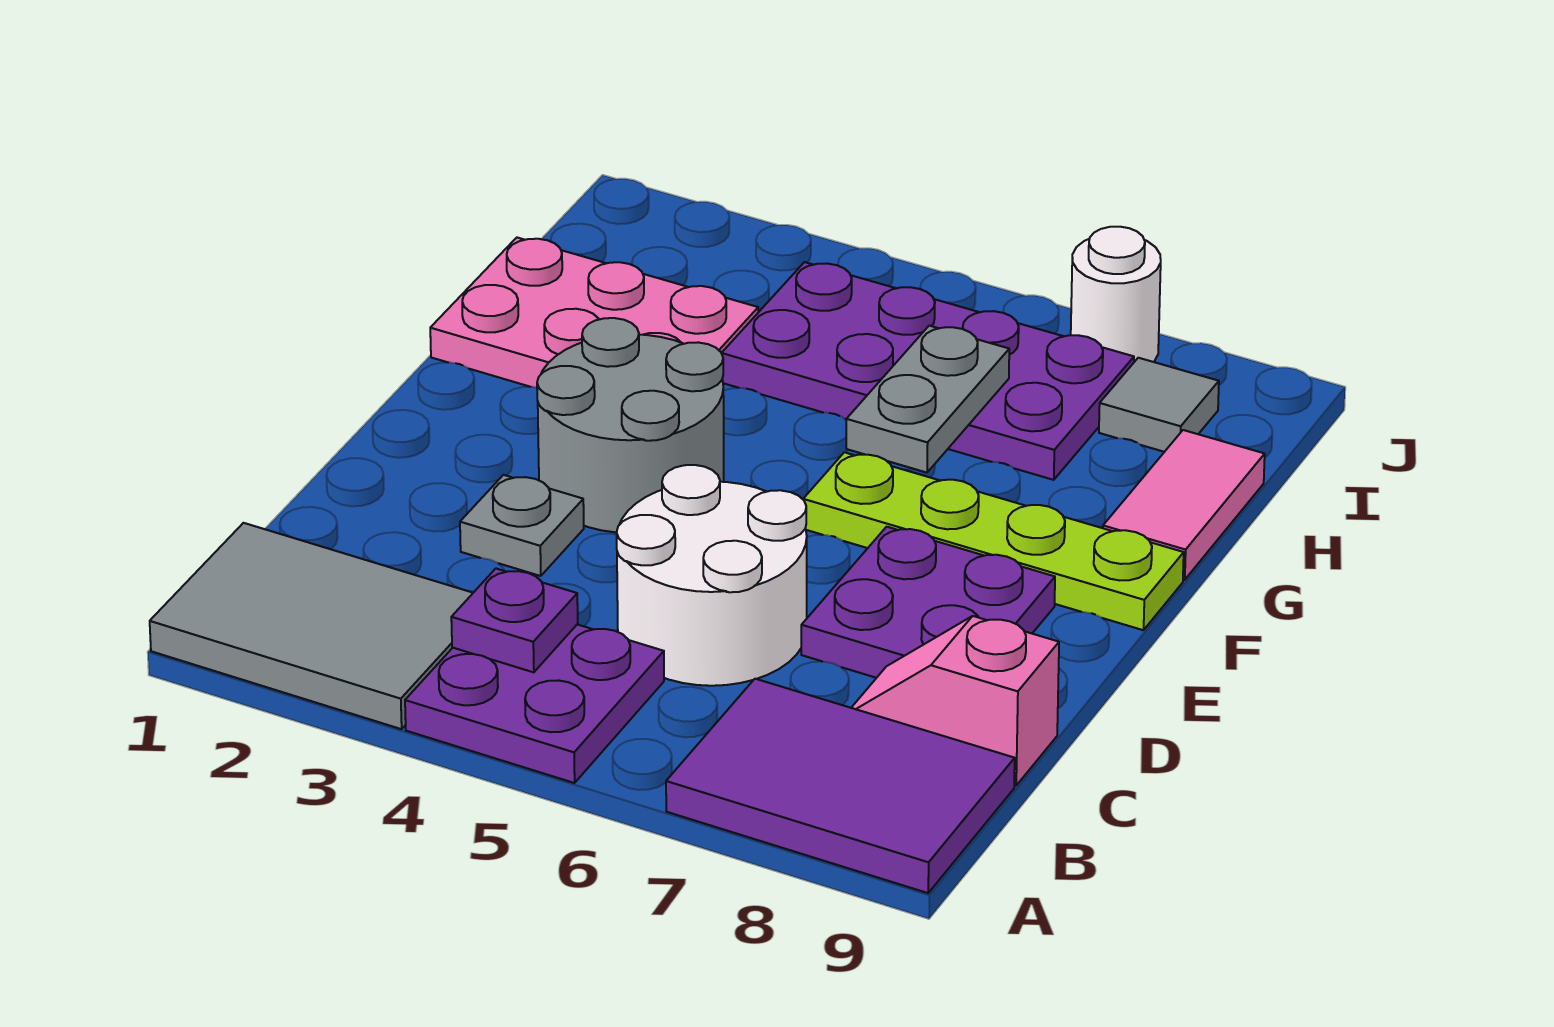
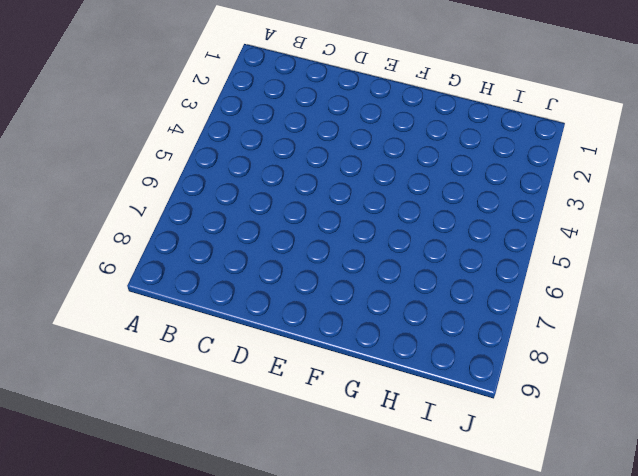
none -> grey tile A1:B3 level 1
none -> purple plate A4:B5 level 1
none -> purple tile A7:B9 level 1

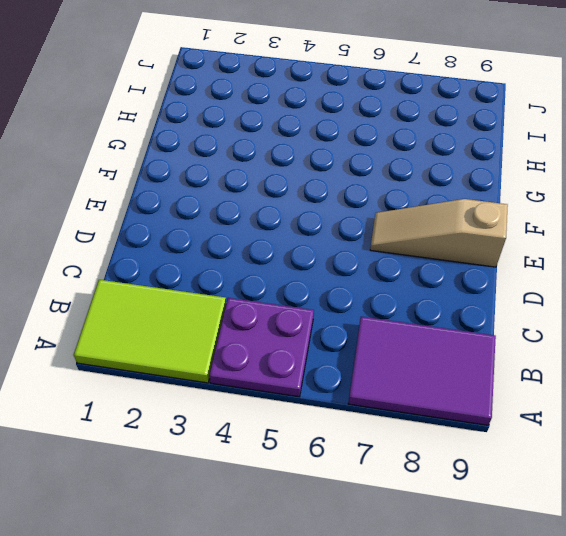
lime tile A1:B3 level 1 -> grey tile A1:B3 level 1
tan slope E7:E9 level 1 top 9 -> purple plate D7:E8 level 1
none -> white round brick C5:D6 level 1
none -> pink slope C8:C9 level 1 top 9
none -> grey plate D3 level 1

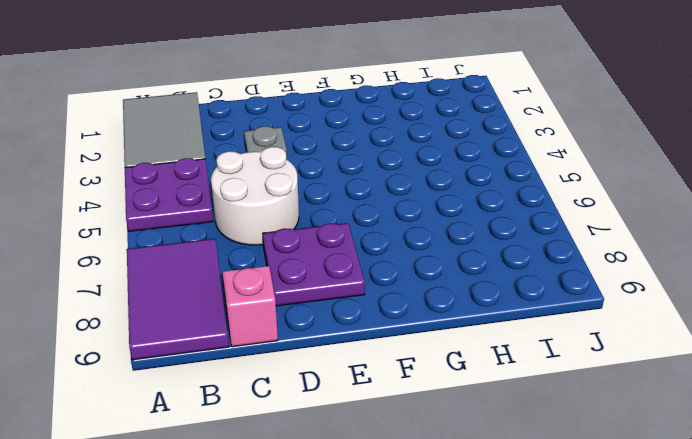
none -> grey round brick E3:F4 level 1
none -> lime plate F6:F9 level 1
none -> pink plate G1:H3 level 1

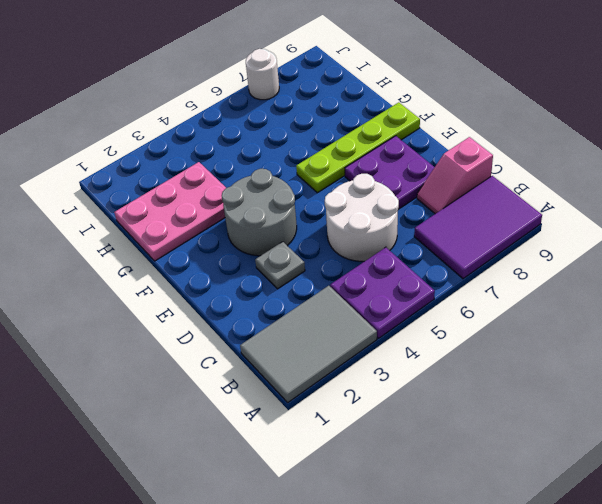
none -> pink tile G9:H9 level 1
none -> purple plate H4:I7 level 1
none -> grey tile I8 level 1

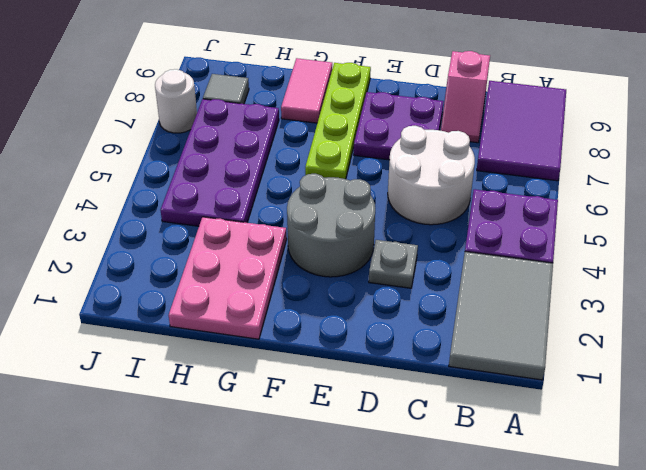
pink tile G8:G9 level 1 -> pink tile G9:H9 level 1
none -> purple plate B4 level 2
none -> grey plate G6:H6 level 2

